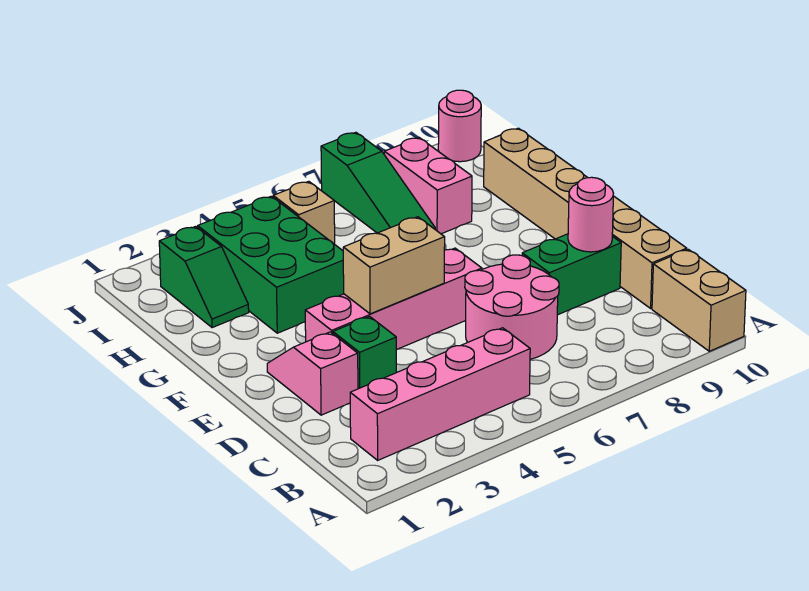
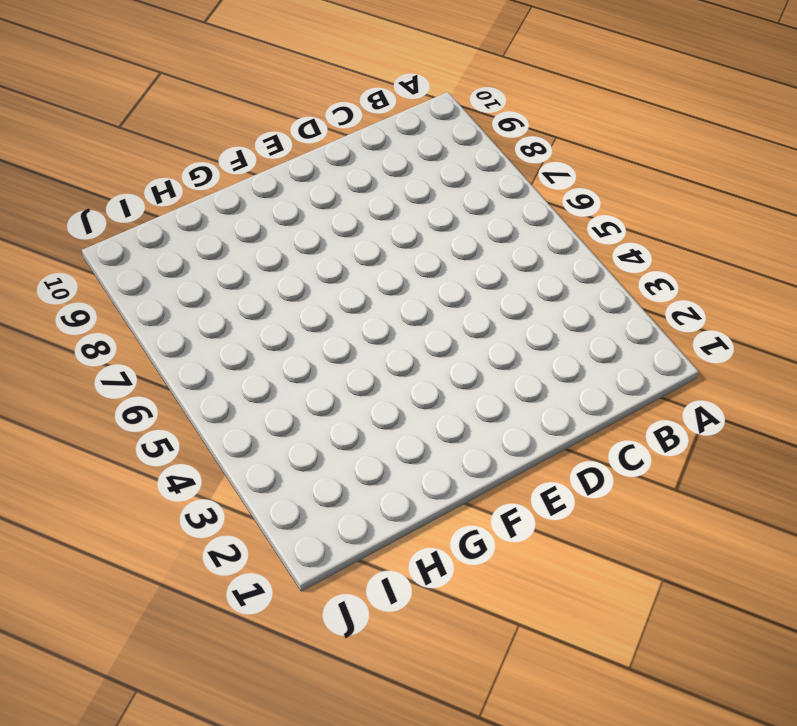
none -> tan brick A10:B10 level 1
none -> pink brick B2:B5 level 1
none -> pink round brick C6:D7 level 1

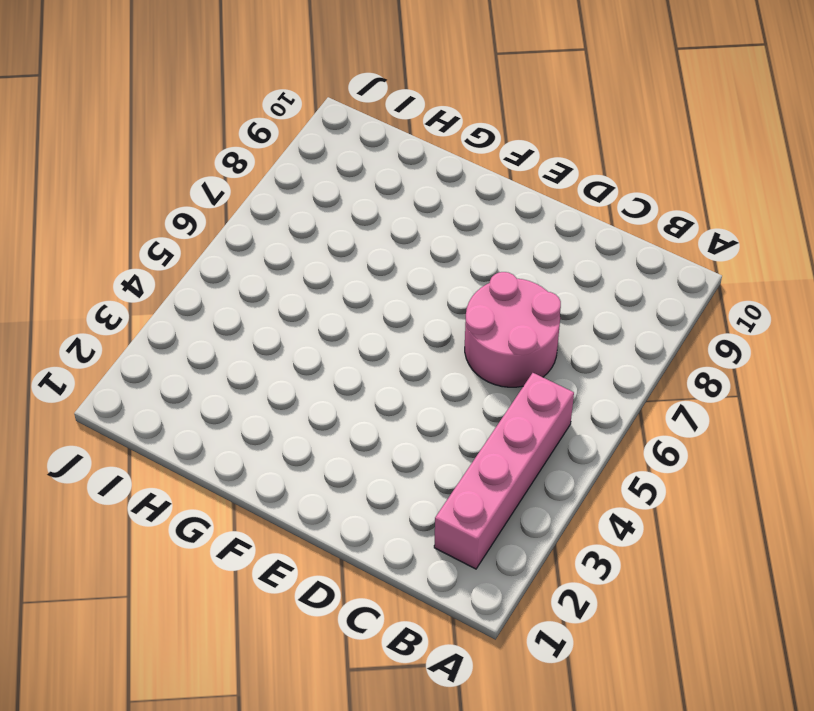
none -> tan brick A10:B10 level 1
none -> tan brick C10:H10 level 1
none -> pink slope D2:E2 level 1 top D

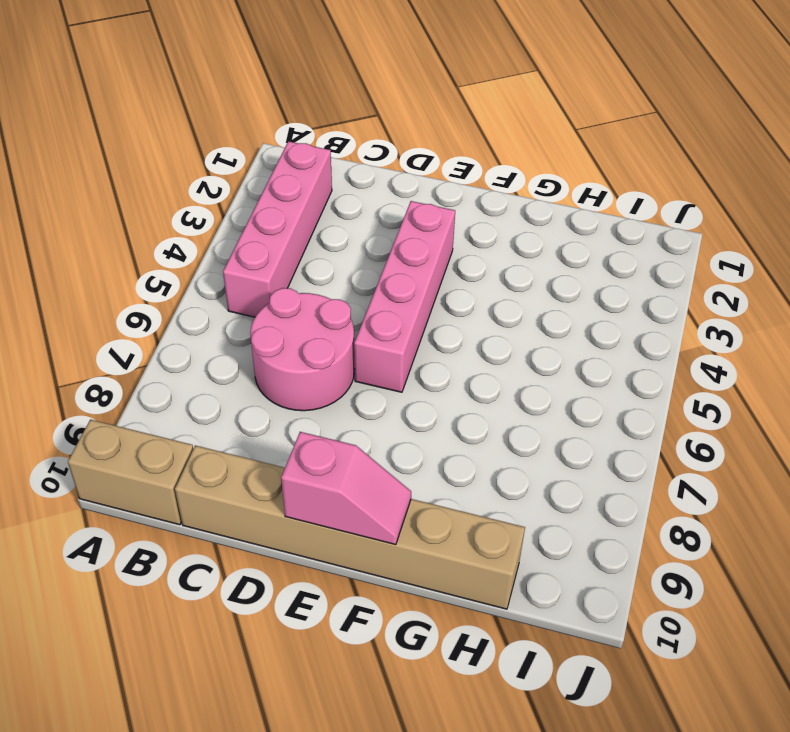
pink slope E10:F10 level 2 top E -> pink slope D2:E2 level 1 top D
none -> green brick D3 level 1
none -> green brick D8:D9 level 1
none -> green brick G3:I4 level 1

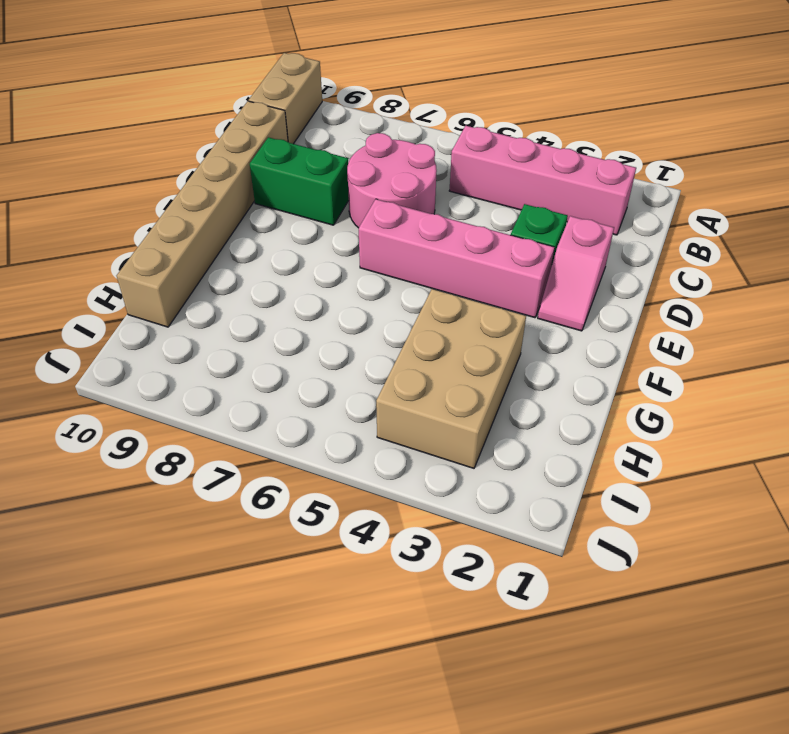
tan brick G3:I4 level 1 -> green brick G3:I4 level 1
none -> green slope H2:I2 level 1 top I
none -> green slope H7:J7 level 1 top J
none -> pink brick H8:I8 level 1

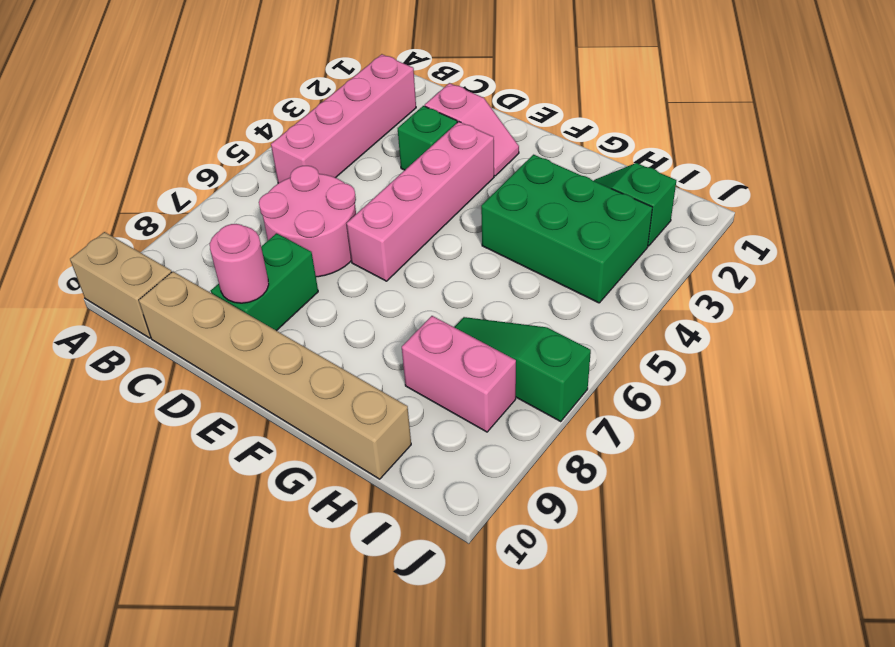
none -> tan brick I5 level 1
none -> pink round brick J10 level 1
none -> tan brick E4:E5 level 2

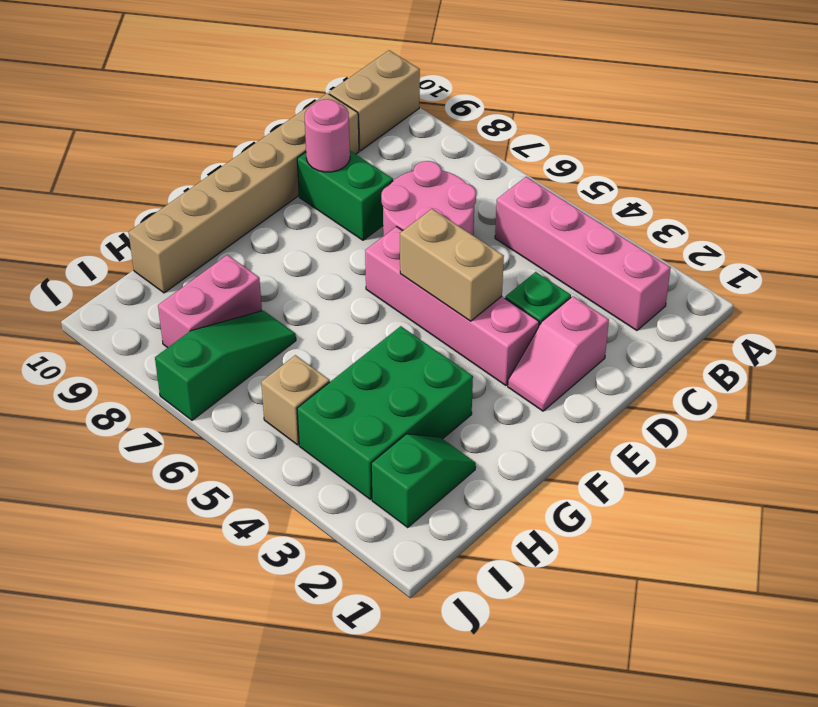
none -> pink round brick J10 level 1

